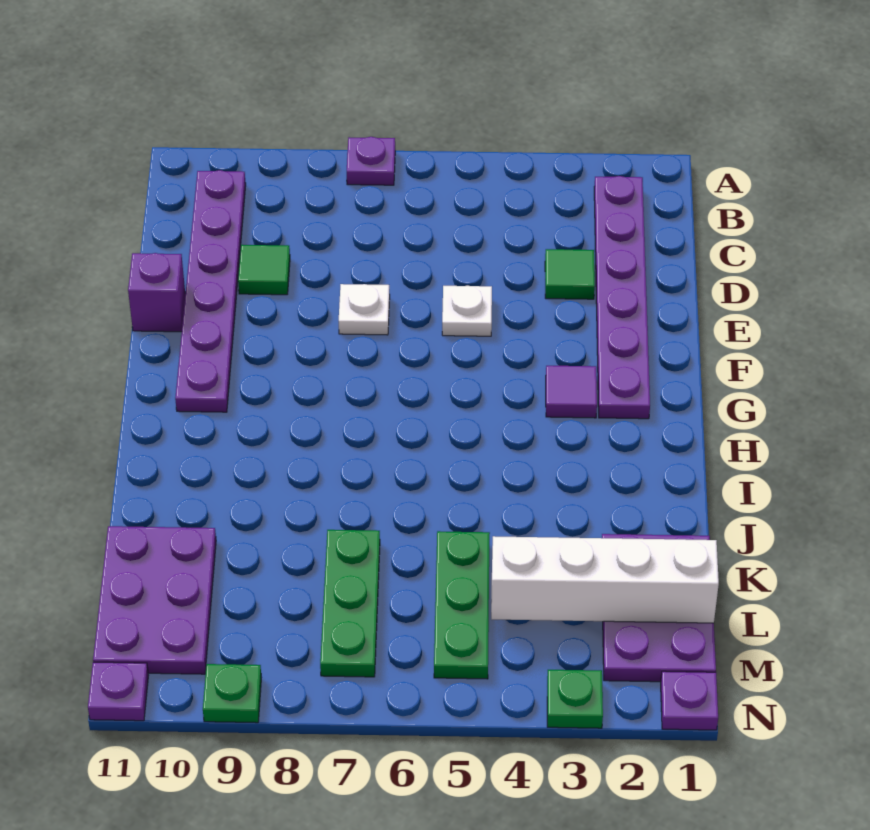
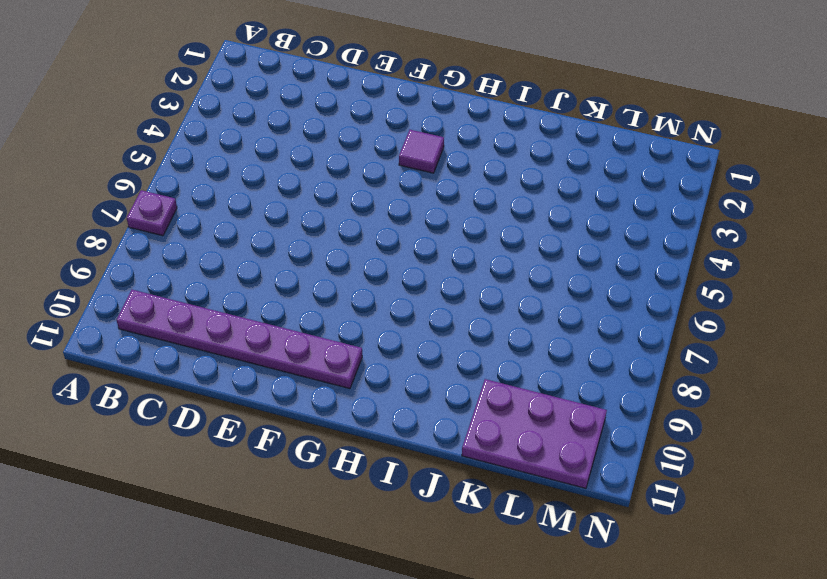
none -> purple plate B2:G2 level 1
none -> green tile D3 level 1
none -> green tile D9 level 1

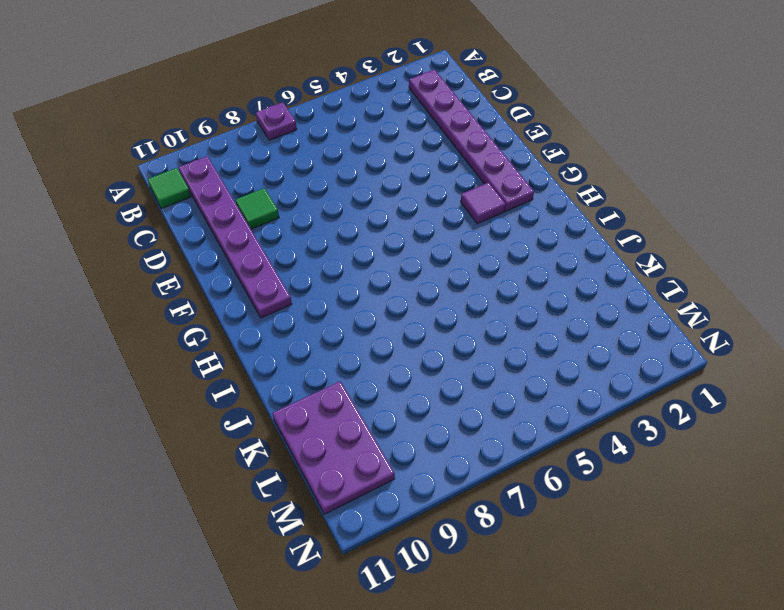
green tile B11 level 1 -> green tile D3 level 1
none -> white plate E5 level 1
none -> white plate E7 level 1
none -> purple brick E11 level 1

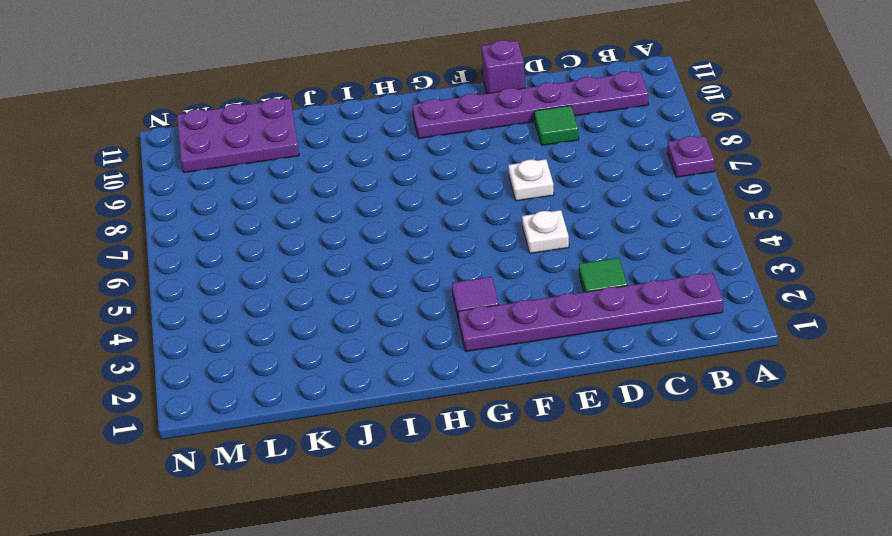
none -> purple plate K1:M2 level 1
none -> green plate K5:M5 level 1
none -> green plate K7:M7 level 1

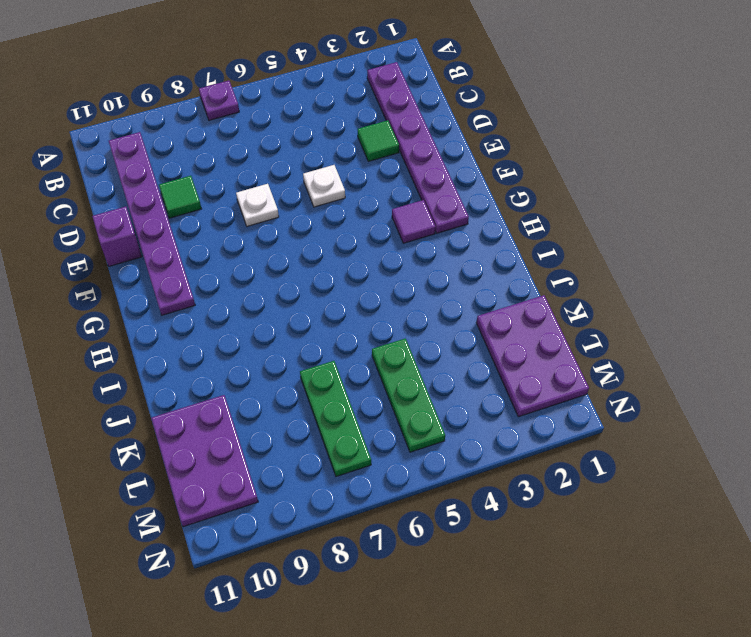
none -> purple plate N1 level 1
none -> green plate N3 level 1
none -> green plate N9 level 1

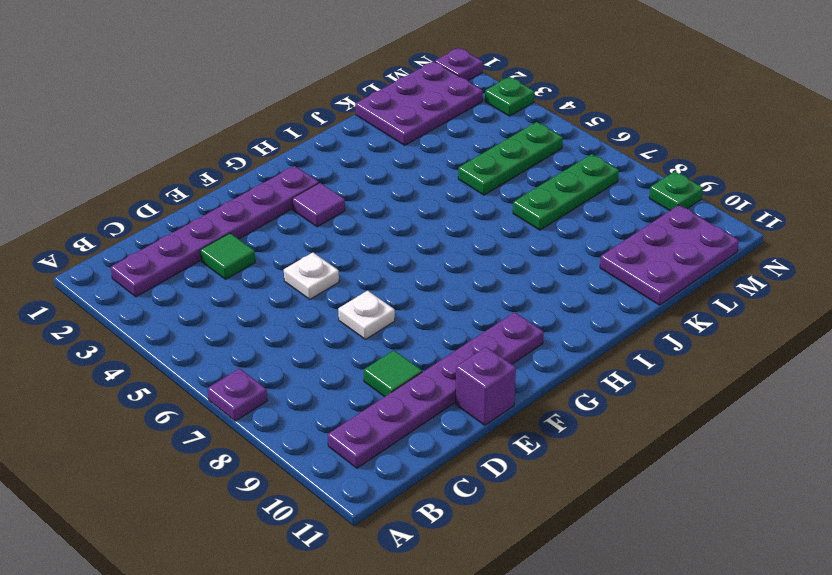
none -> purple plate N11 level 1
none -> white brick L1:L4 level 2

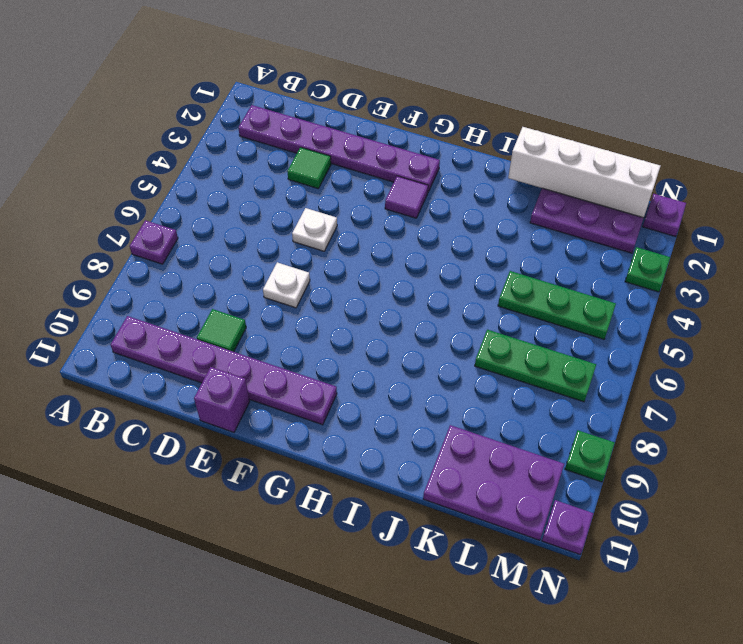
white brick J1:M1 level 2 -> white brick L1:L4 level 2

